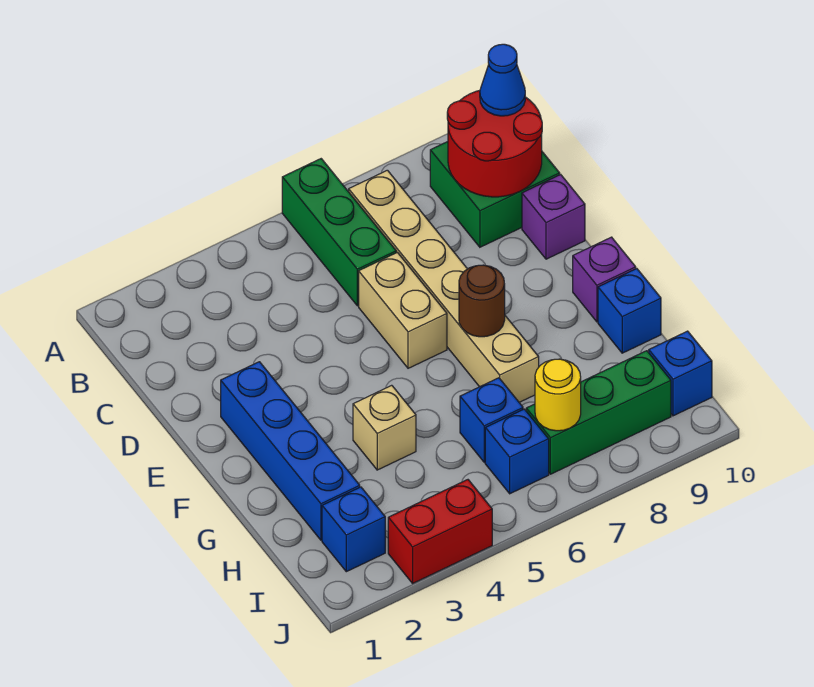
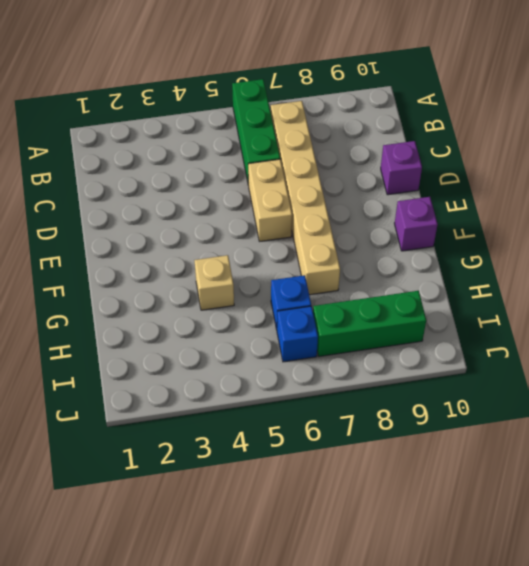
none -> green brick B9:C10 level 1
none -> blue brick E2:H2 level 1
none -> blue brick G10 level 1

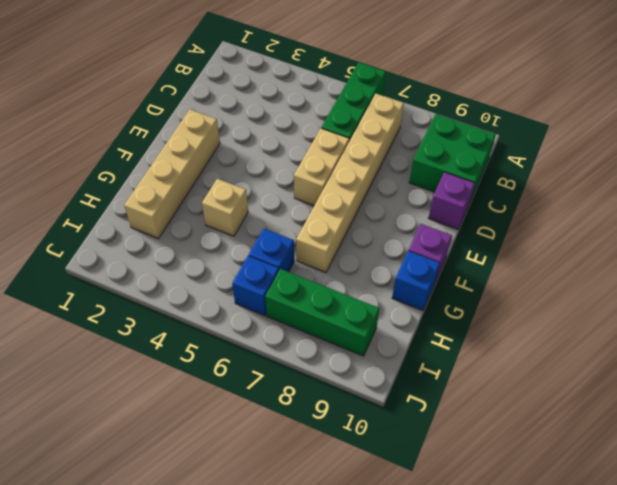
tan brick E2:H2 level 1 -> blue brick E2:H2 level 1
none -> blue brick I2 level 1
none -> blue brick I10 level 1
none -> red brick J3:J4 level 1

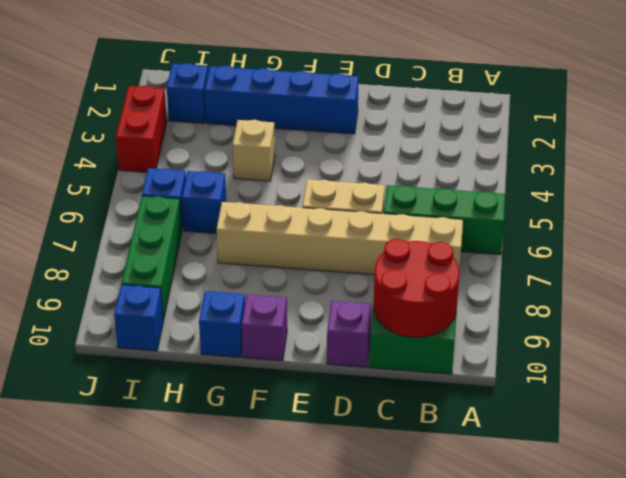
none -> brown round brick F7 level 2
none -> yellow round brick I7 level 2
none -> blue cone B10 level 3

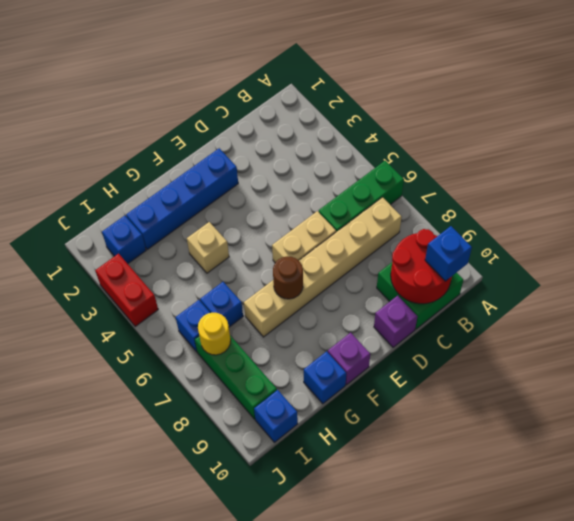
blue brick B10 level 3 -> blue cone B10 level 3

